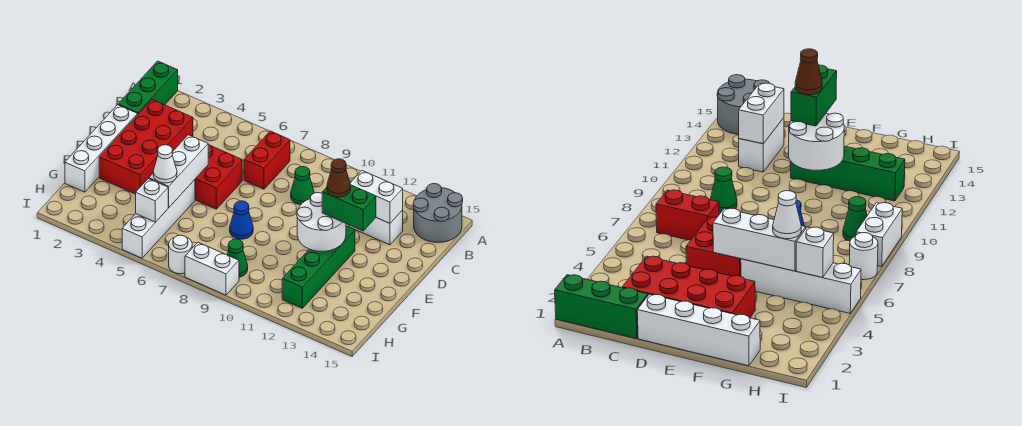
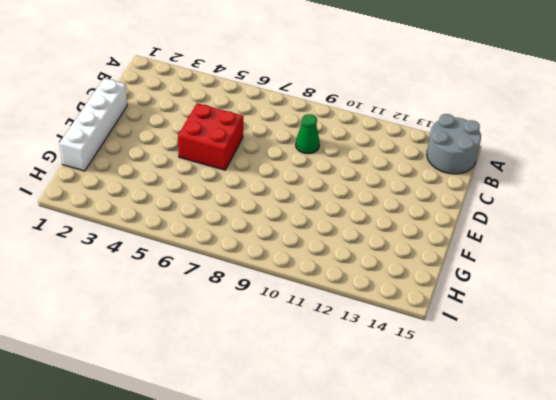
none -> green brick A1:C1 level 1
none -> red brick B7:C7 level 1
none -> red brick C2:F3 level 1

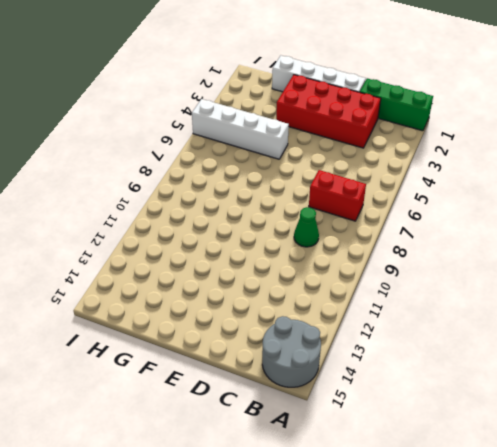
none -> white brick C12:C13 level 1
none -> red brick D5:E6 level 1
none -> green brick E12:H12 level 1

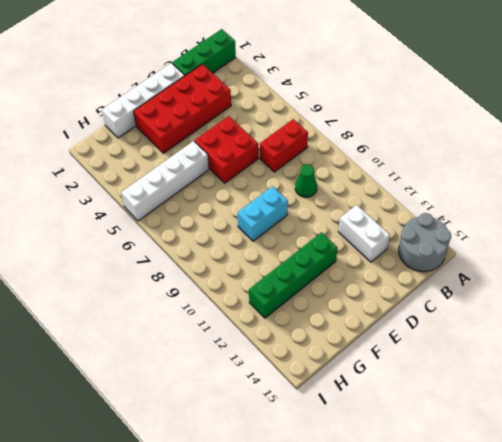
cyan brick E9:F9 level 1 -> none
none -> blue cone F8 level 1
none -> green cone H9 level 1
none -> white round brick I7 level 1

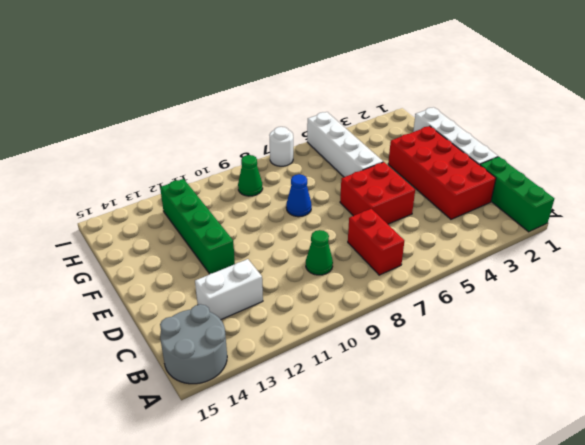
none -> white brick I8:I9 level 1
none -> white brick C12:C13 level 2
none -> white brick E5:G5 level 2

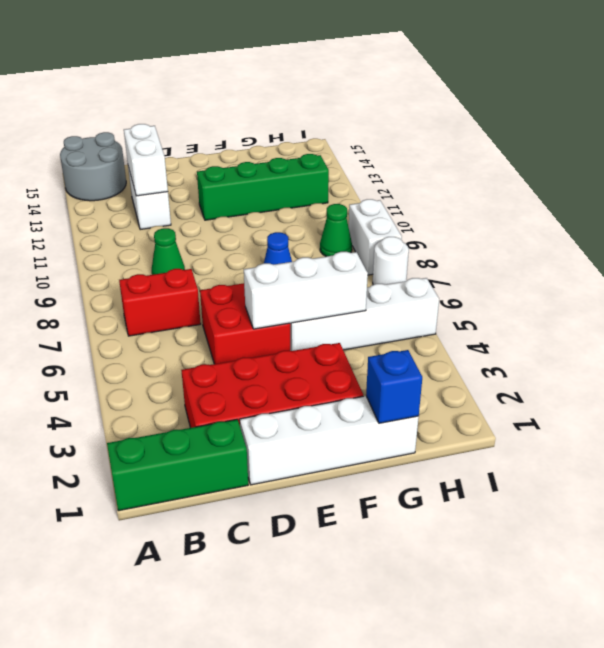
blue brick G1 level 2 -> none
none -> white round brick E11:F12 level 2
none -> white brick H5 level 2
none -> green brick E12:E13 level 3

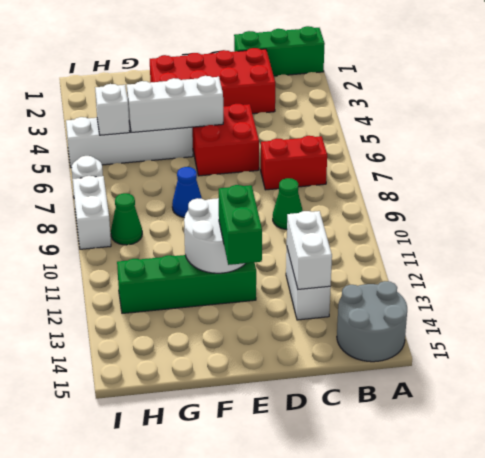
none -> white brick D1:G1 level 1
none -> white cone G5 level 3
none -> brown cone E12 level 4

